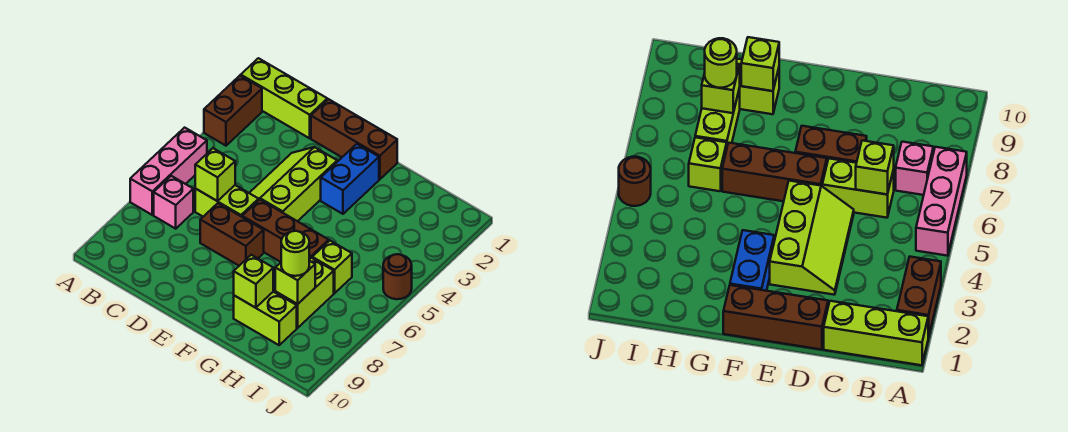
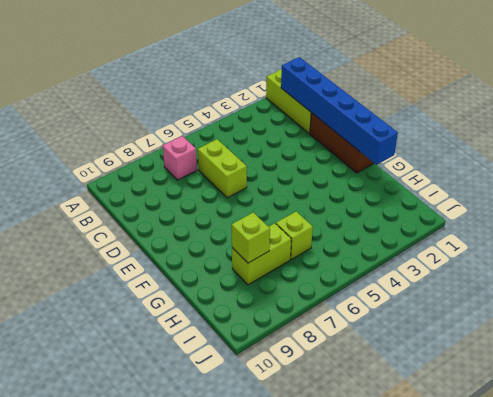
blue brick B1:G1 level 2 -> none
none -> brown brick A2:A3 level 1
none -> pink brick A5:A7 level 1
none -> lime slope D3:E5 level 1 top E

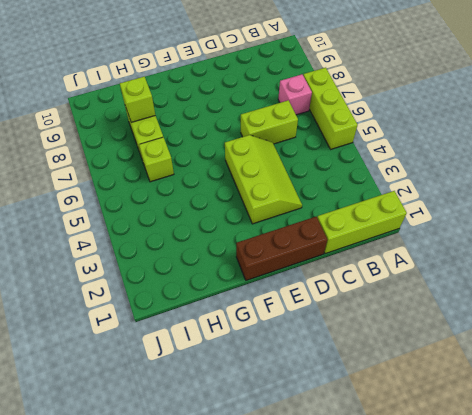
lime brick A5:A7 level 1 -> pink brick A5:A7 level 1
none -> brown brick A2:A3 level 1
none -> brown brick D7:E7 level 1
none -> brown brick E6:G6 level 1

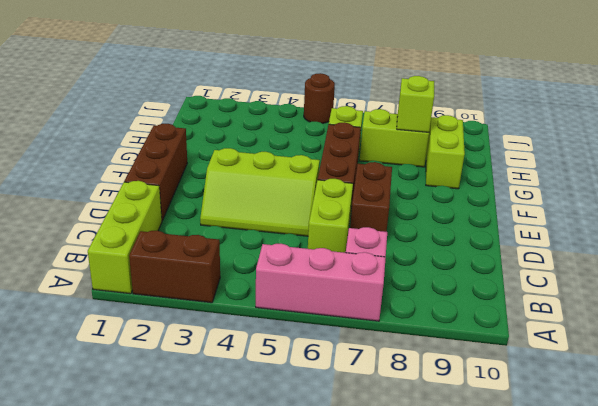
none -> blue brick F2:F3 level 1
none -> lime brick C6 level 2
none -> lime brick G9 level 2

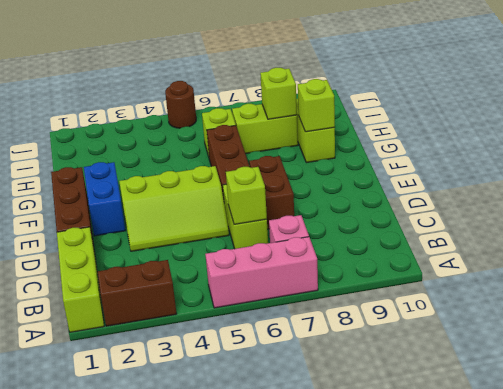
blue brick E2:F2 level 1 -> blue brick F2:F3 level 1
none -> lime round brick H8 level 3

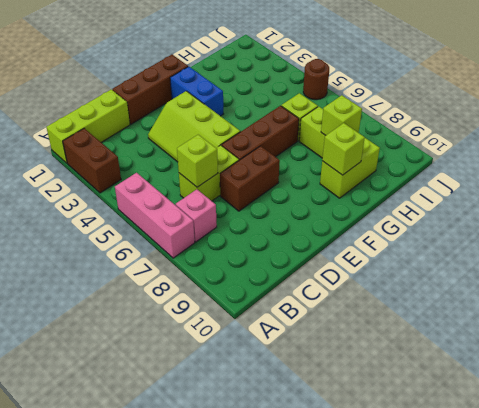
none -> lime round brick H8 level 3

